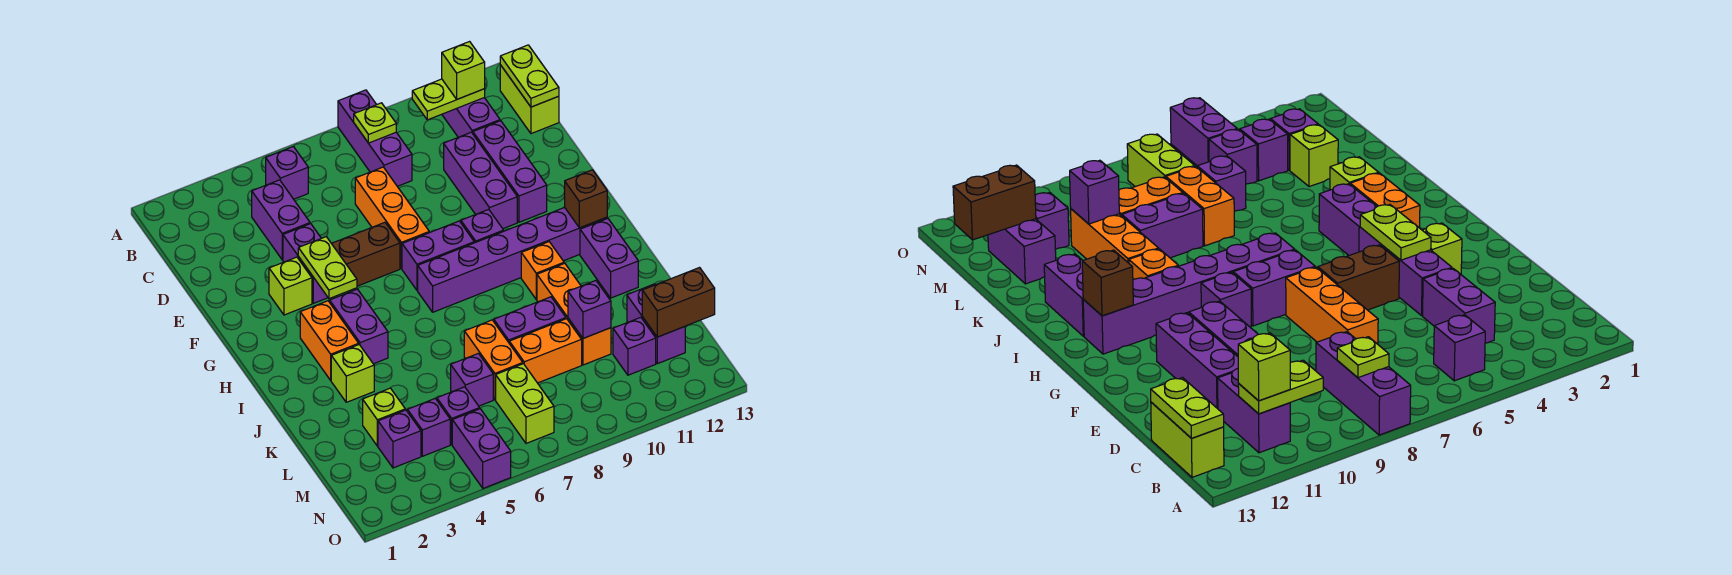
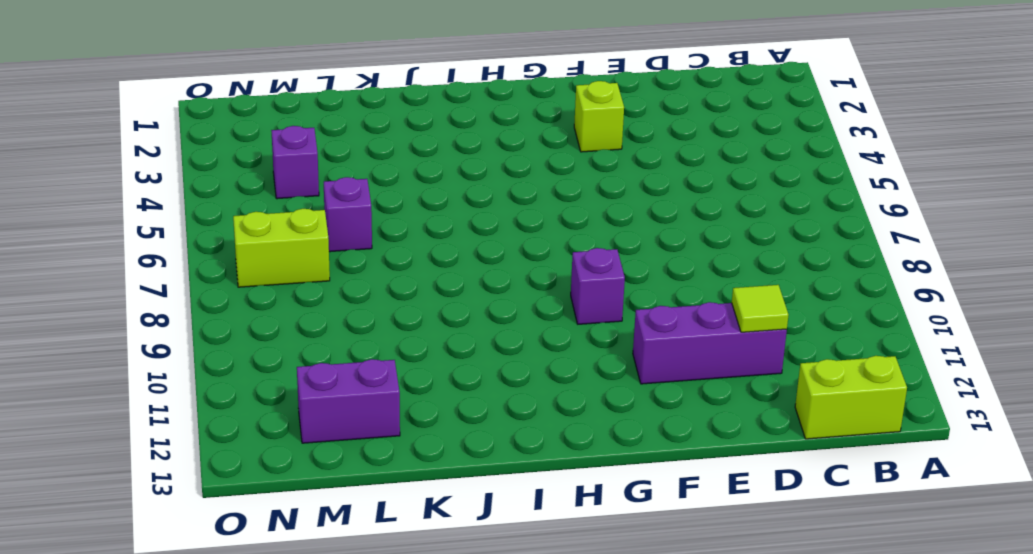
lime tile D11 level 2 -> none
none -> purple brick A8:C8 level 1
none -> purple brick B5 level 1
none -> purple brick B11:C11 level 1
none -> purple brick C4:D4 level 1

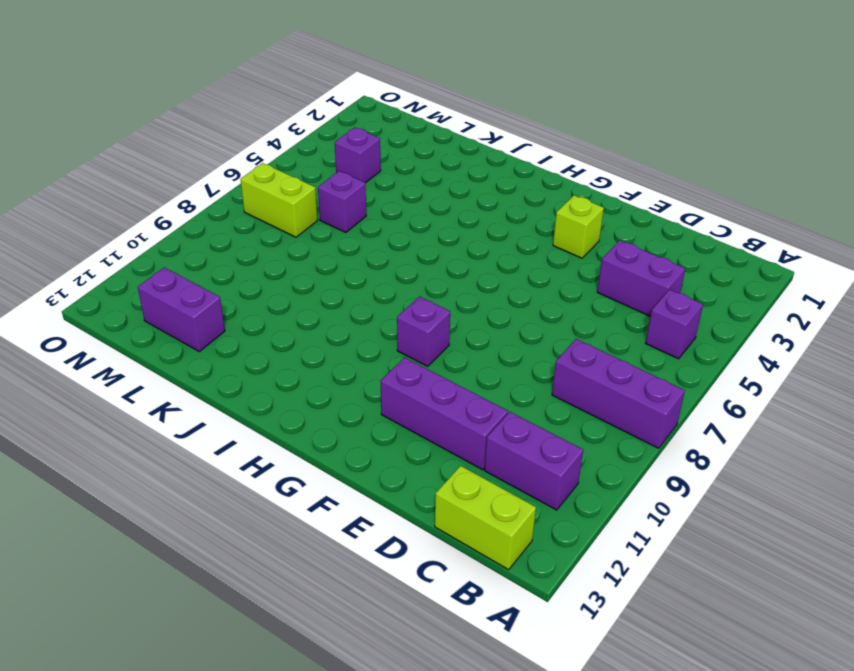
none -> orange brick D7:F7 level 1
none -> purple brick D10:F10 level 1
none -> purple brick E4:F4 level 1
none -> brown brick F5:F6 level 1

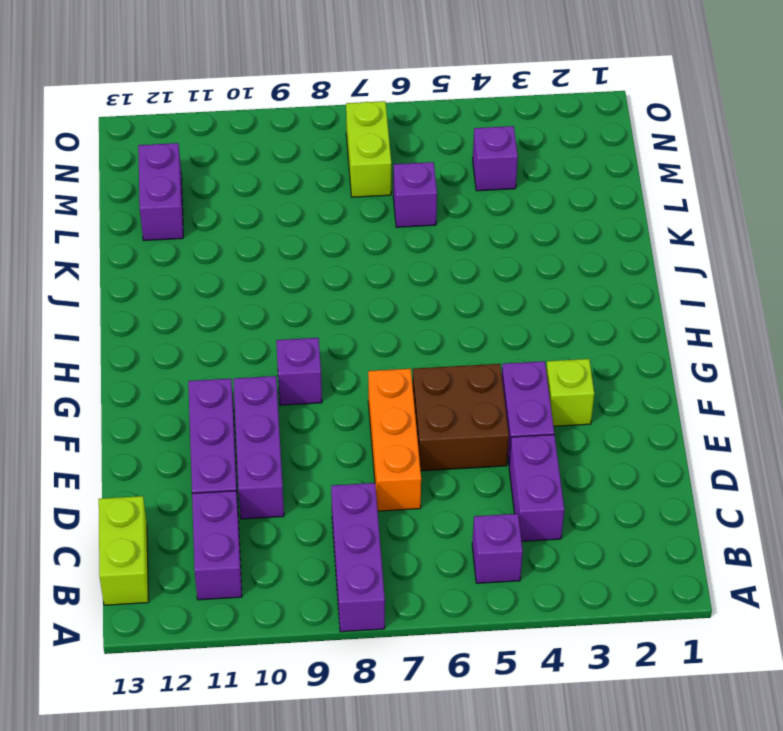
brown brick E5:F6 level 1 -> brown brick F5:F6 level 1
none -> purple brick G7:G8 level 1
none -> orange brick H3:I3 level 1
none -> purple brick H4:I4 level 1
none -> purple brick H7:H12 level 1

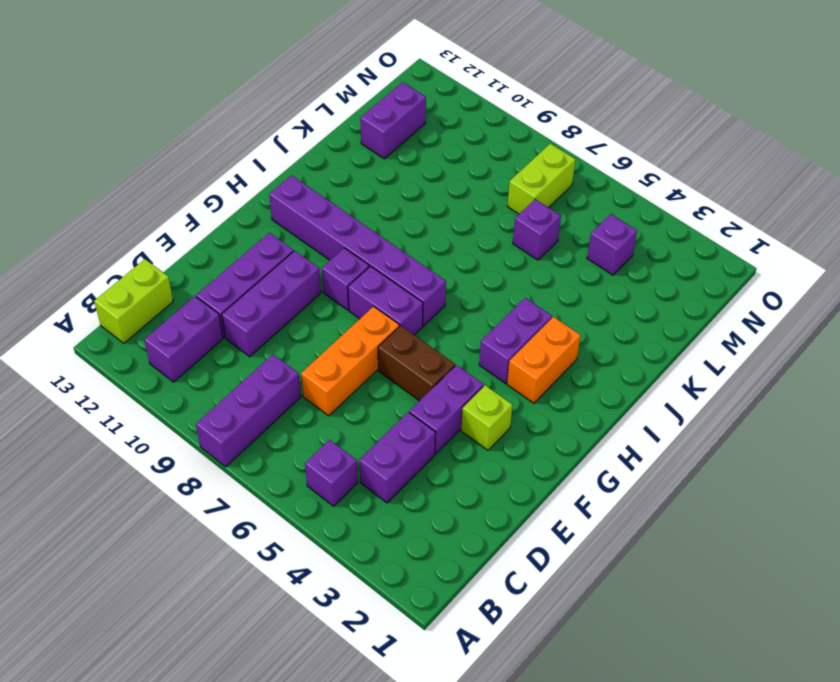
none -> orange brick I10 level 1
none -> purple brick I12:J12 level 1
none -> lime brick J3 level 1
none -> orange brick J10:L10 level 1

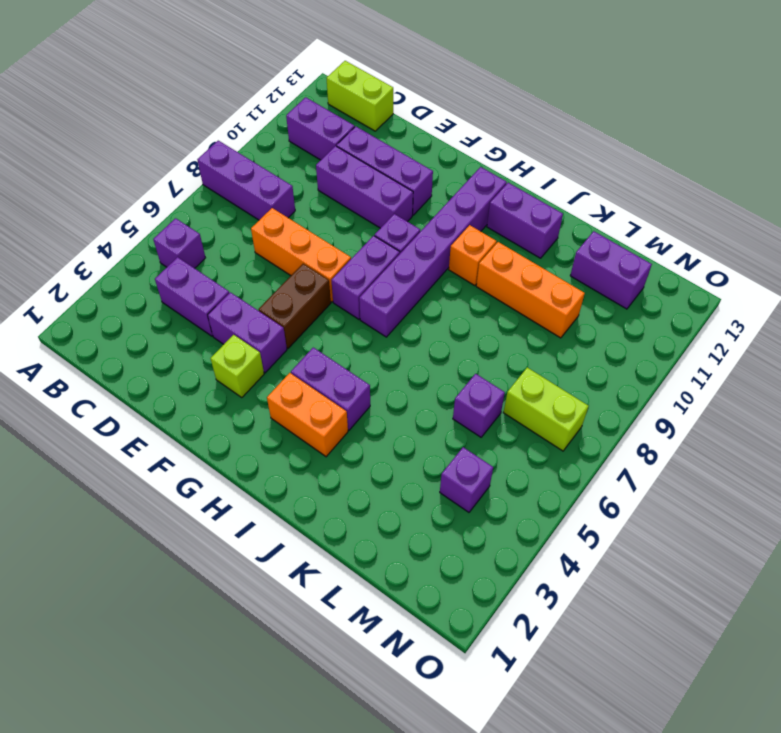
none -> lime brick J3 level 1
none -> orange brick K7:L7 level 1
none -> purple brick K8:K9 level 1
none -> lime brick L3 level 1

